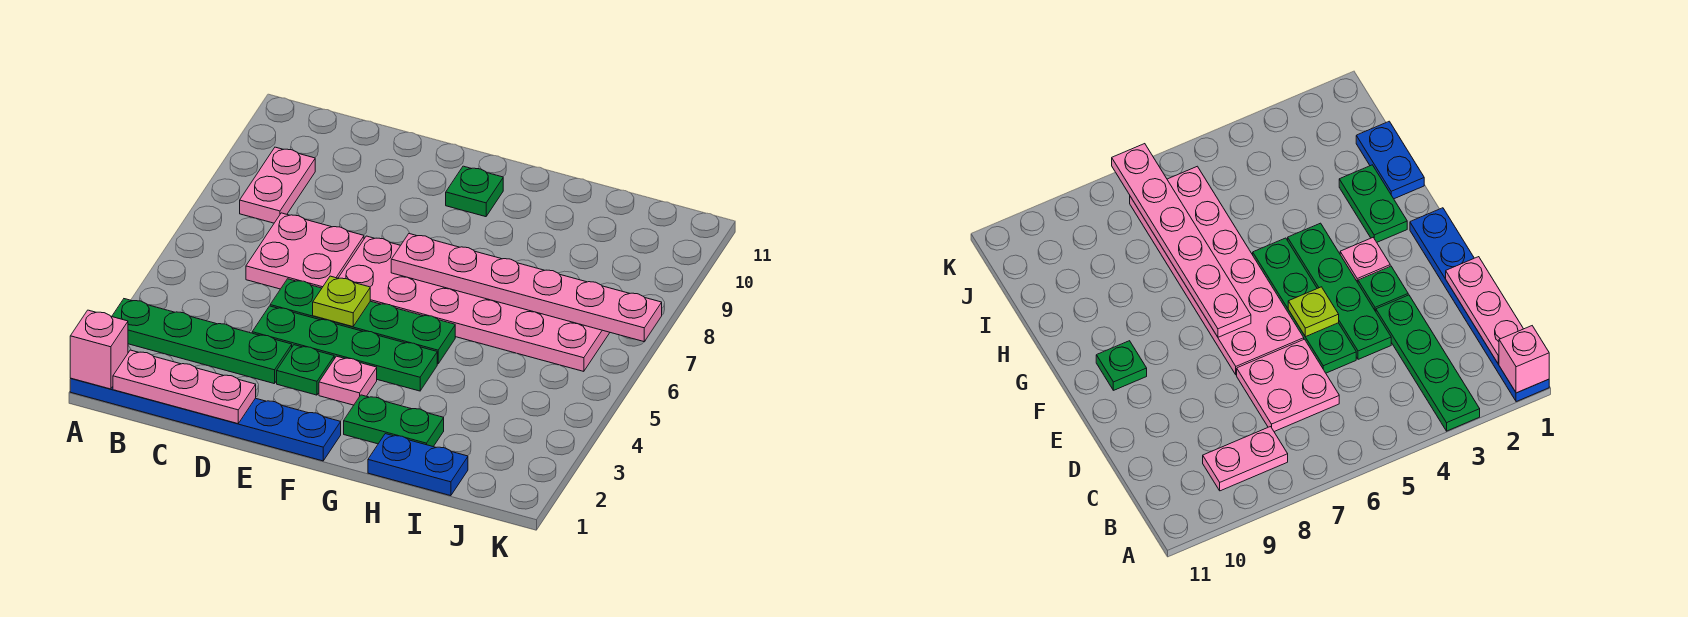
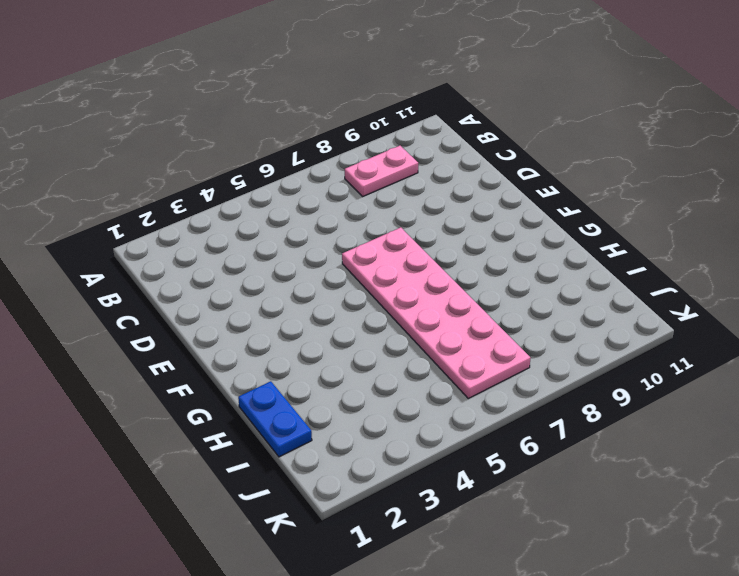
none -> blue plate A1:F1 level 1
none -> green plate A3:D3 level 1
none -> pink plate C6:D7 level 1

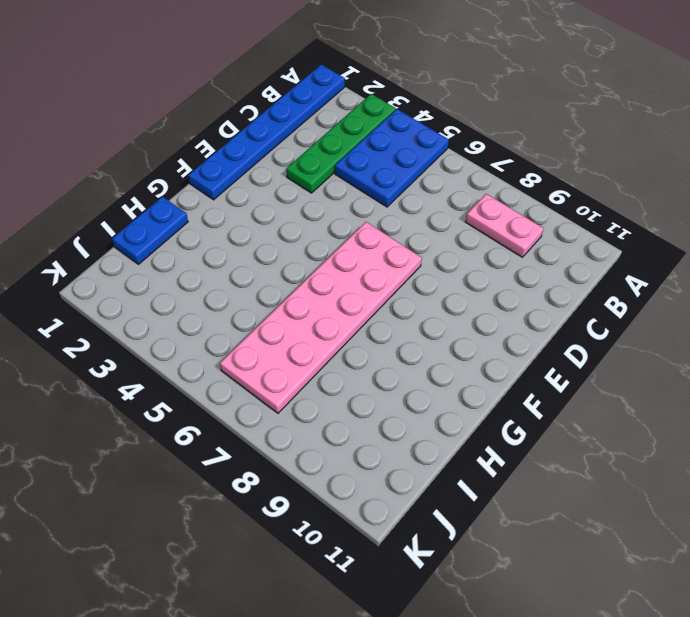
blue plate A4:C5 level 1 -> none
none -> pink plate C6:D7 level 1
none -> green plate D4:G4 level 1
none -> green plate D5:G5 level 1

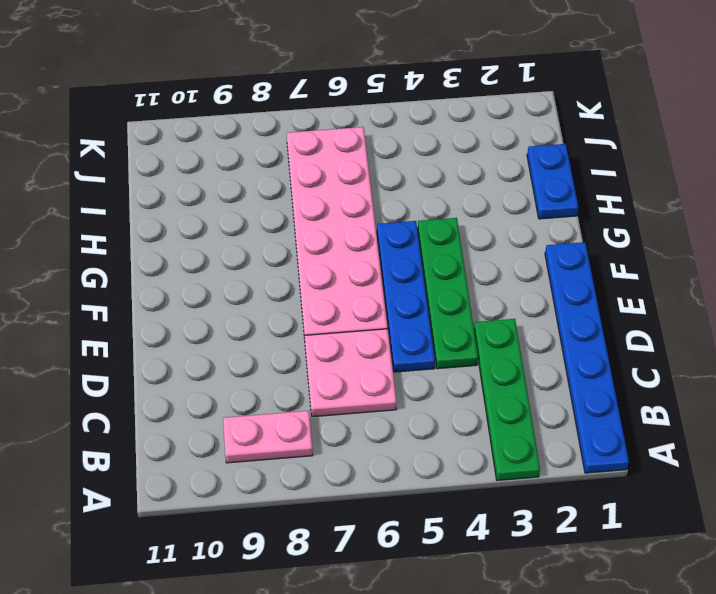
blue plate D5:G5 level 1 -> green plate D5:G5 level 1
none -> green plate E3 level 1
none -> pink plate F3 level 1
none -> green plate F10 level 1

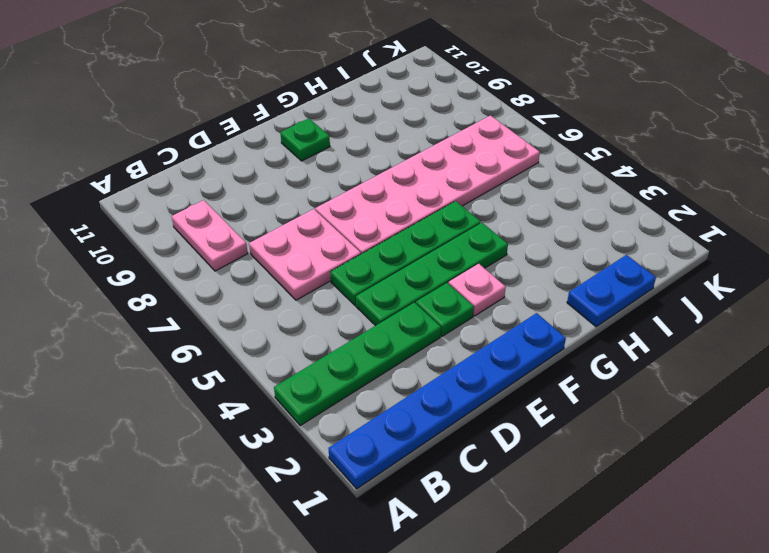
none -> green plate G2:H2 level 1
none -> pink brick A1 level 2
none -> pink plate B1:D1 level 2

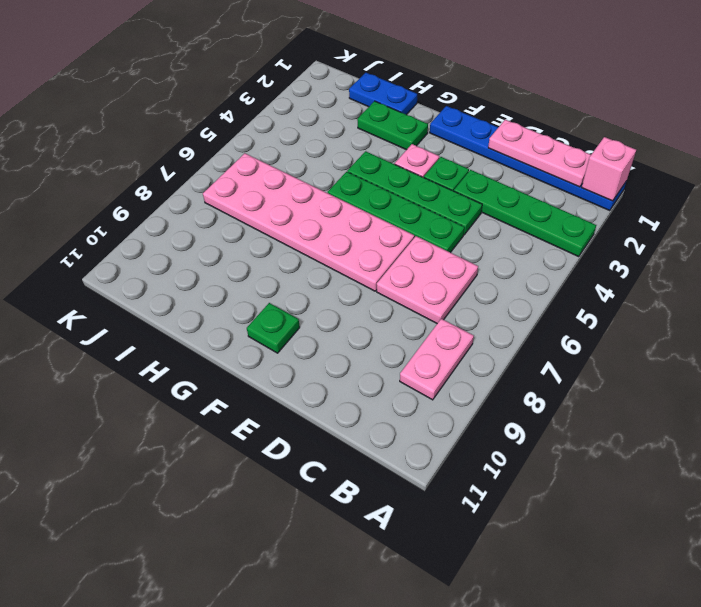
none -> lime plate E5 level 2
none -> pink plate F7:K7 level 2

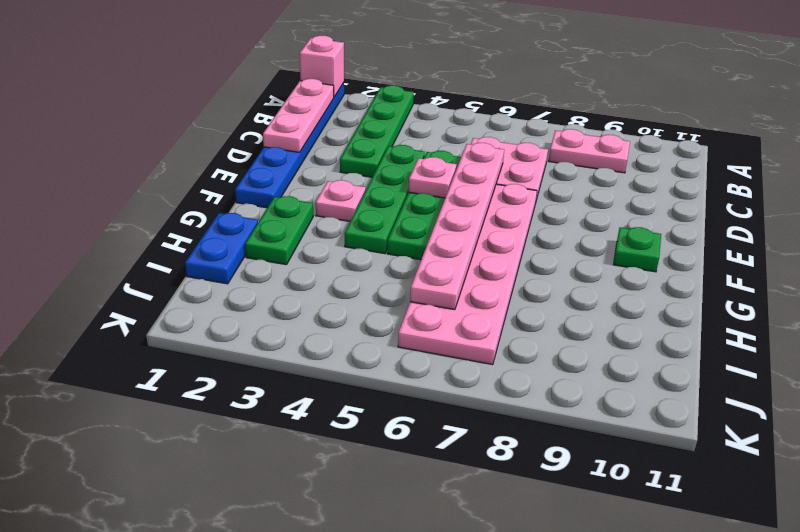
pink plate D6:I6 level 2 -> pink plate F7:K7 level 2
pink plate E5 level 2 -> lime plate E5 level 2
none -> green plate E3 level 1

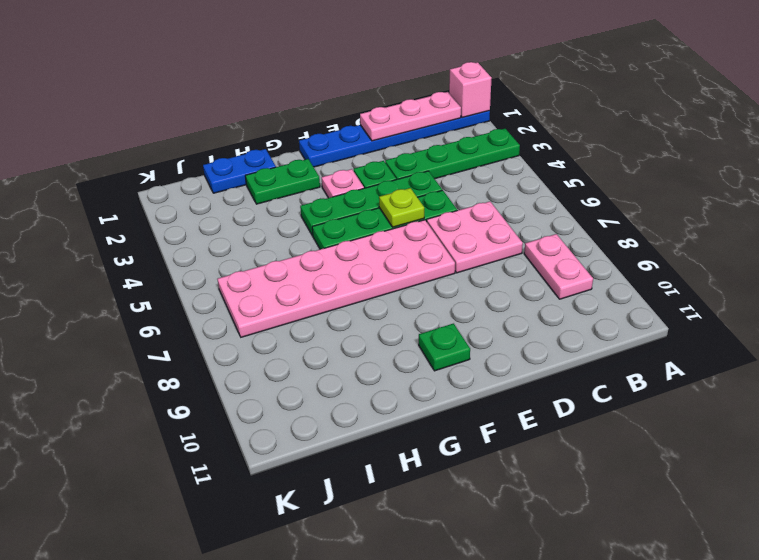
none -> pink plate F7:K7 level 2

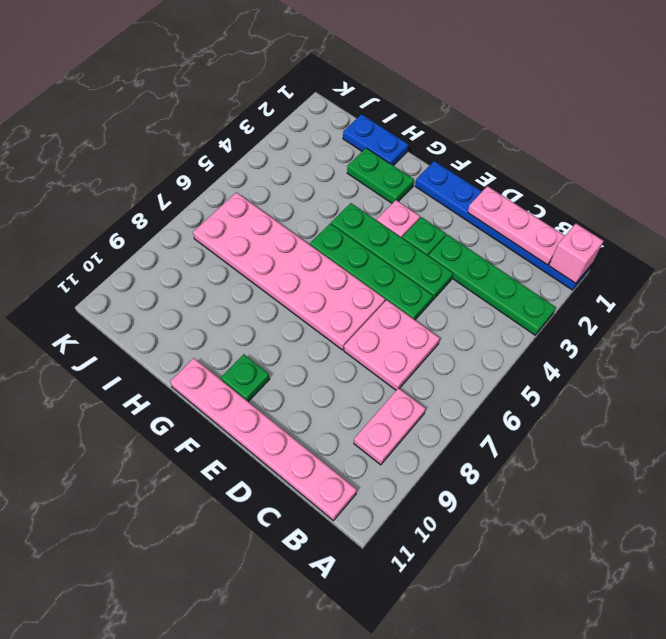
pink plate B11:G11 level 1 -> pink plate F7:K7 level 2
none -> lime plate E5 level 2

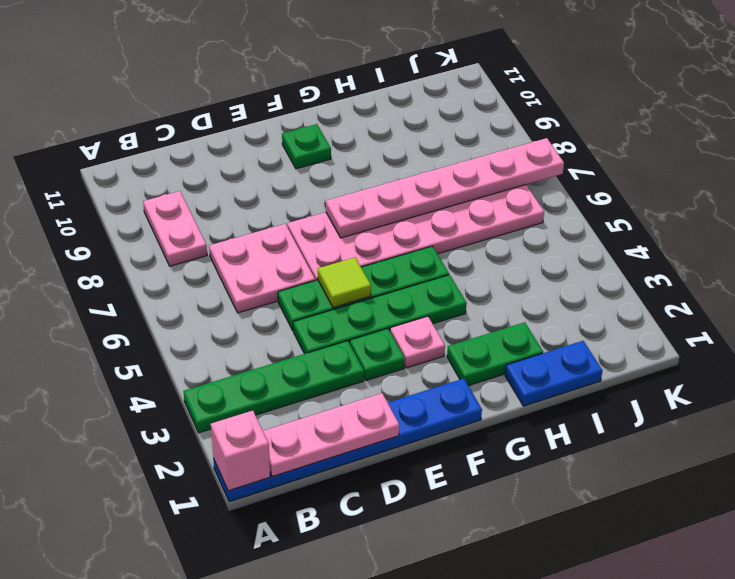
lime tile E5 level 2 -> lime plate E5 level 2

